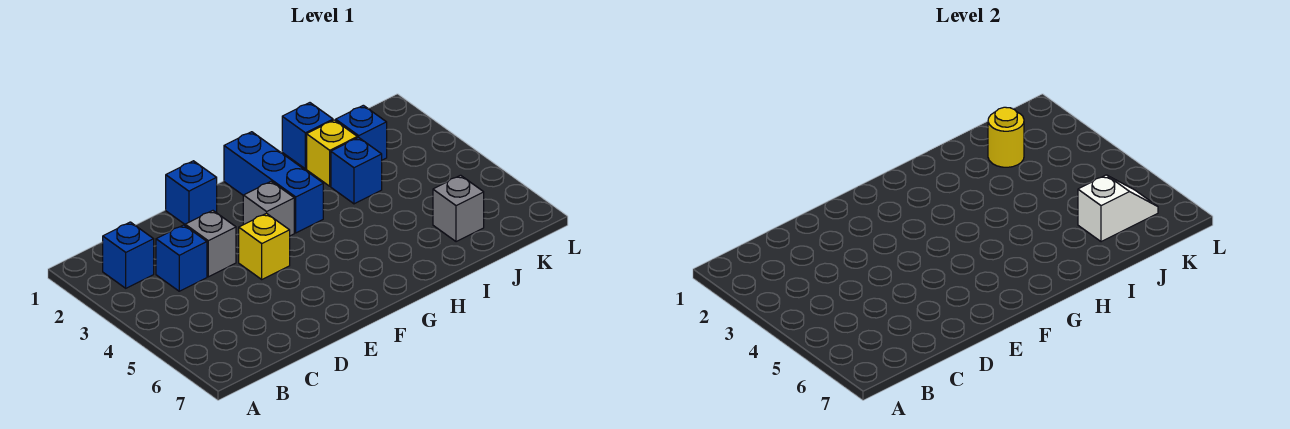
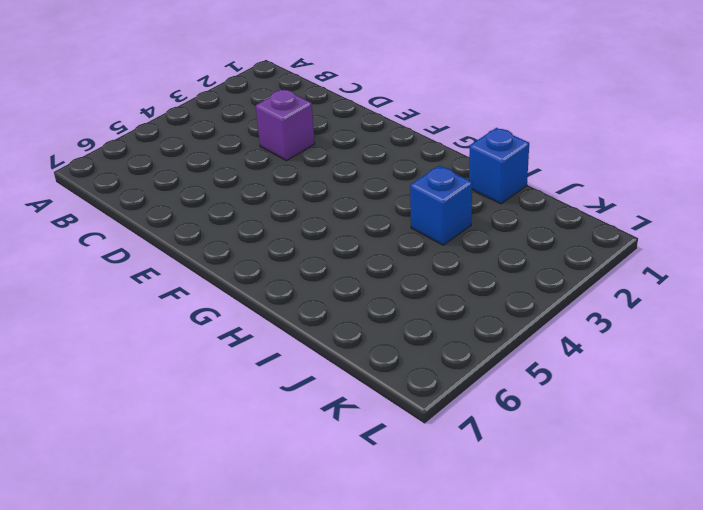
purple brick D3 level 1 -> grey brick D3 level 1
none -> blue brick B2 level 1
none -> blue brick C3 level 1
none -> blue brick E1 level 1

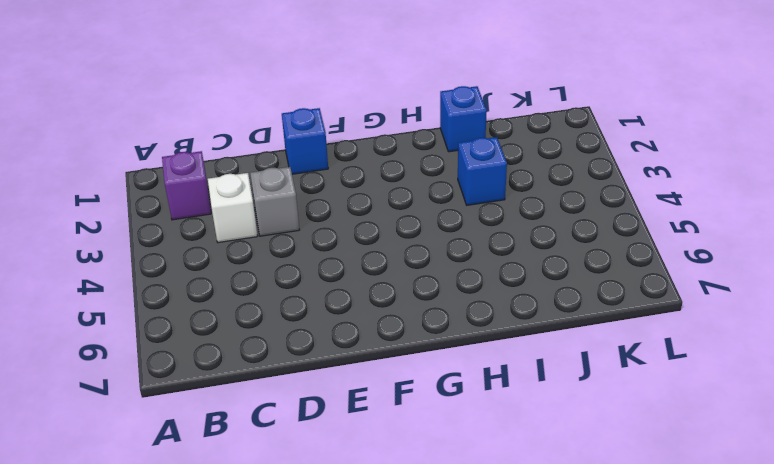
purple brick B2 level 1 -> blue brick B2 level 1
white brick C3 level 1 -> blue brick C3 level 1
none -> yellow brick E4 level 1
none -> grey brick F3 level 1
none -> blue brick G1:G3 level 1

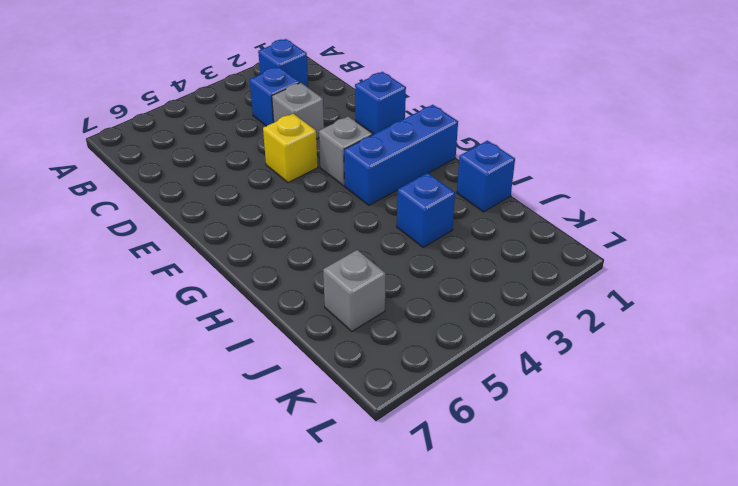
none -> yellow brick I2 level 1
none -> blue brick J2 level 1
none -> yellow round brick J2 level 2

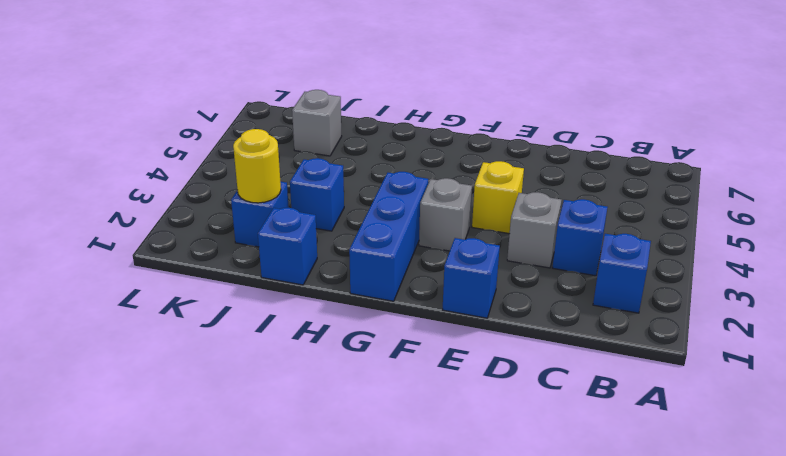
none -> yellow brick I2 level 1
none -> white slope J6:K6 level 2 top J

